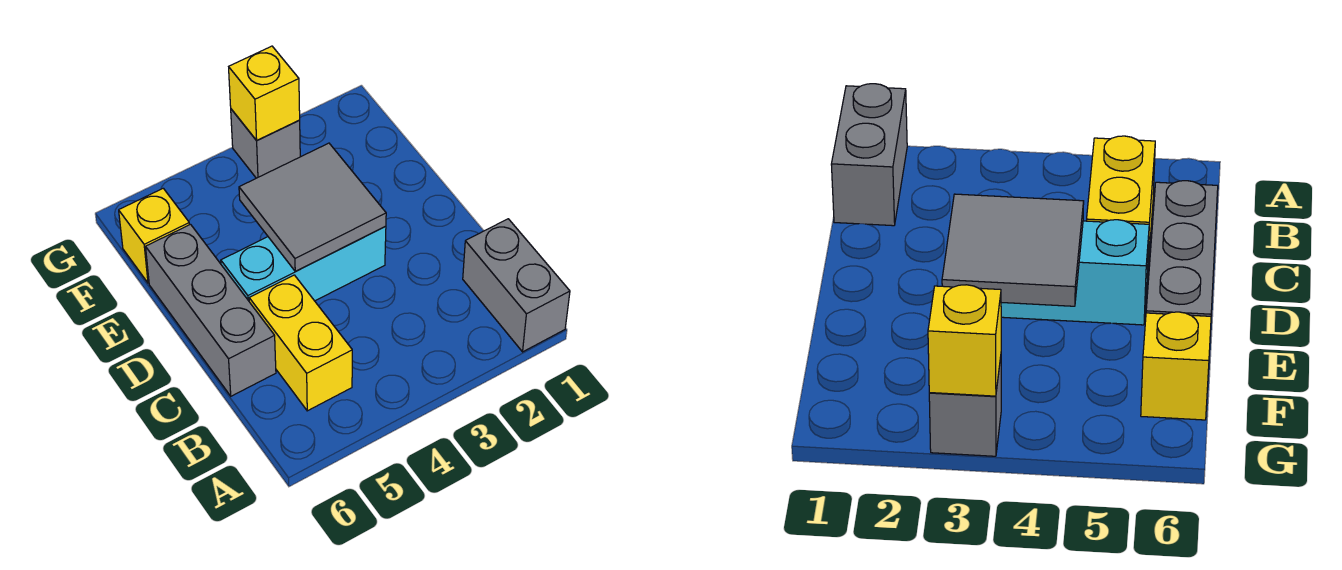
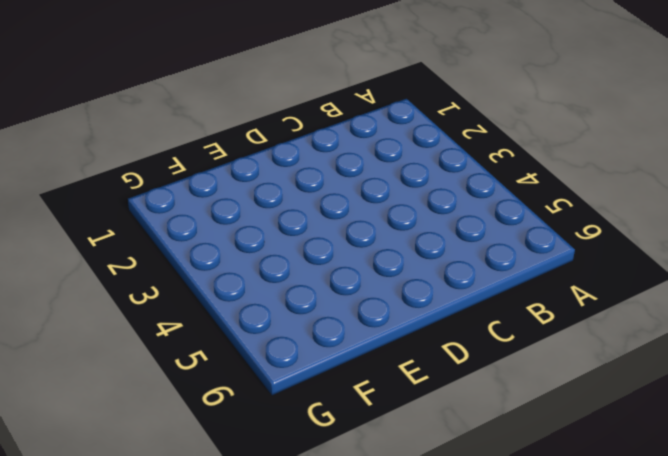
none -> grey brick A1:B1 level 1
none -> yellow brick B5:C5 level 1

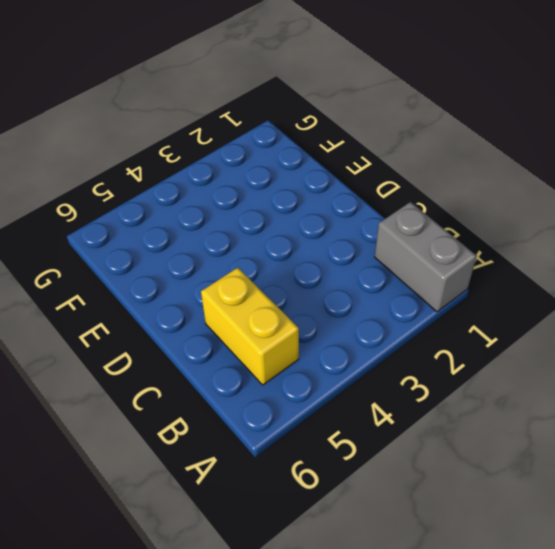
none -> grey brick C6:E6 level 1
none -> cyan brick D3:D5 level 1

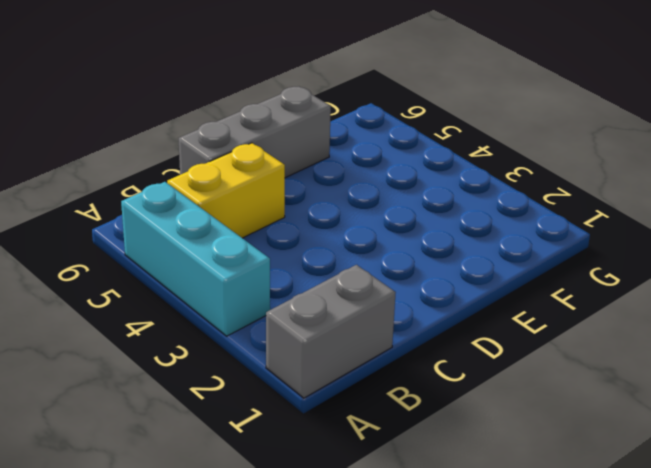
cyan brick A3:A5 level 1 -> cyan brick D3:D5 level 1
none -> yellow brick F6 level 1
none -> grey brick G3 level 1

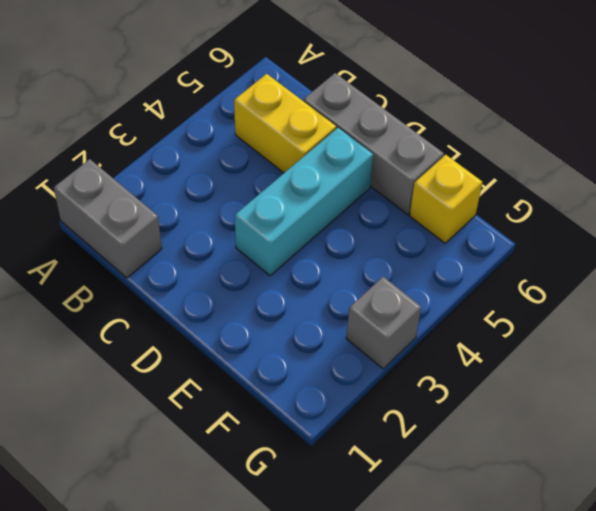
none -> grey tile D3:E4 level 2
none -> yellow brick G3 level 2

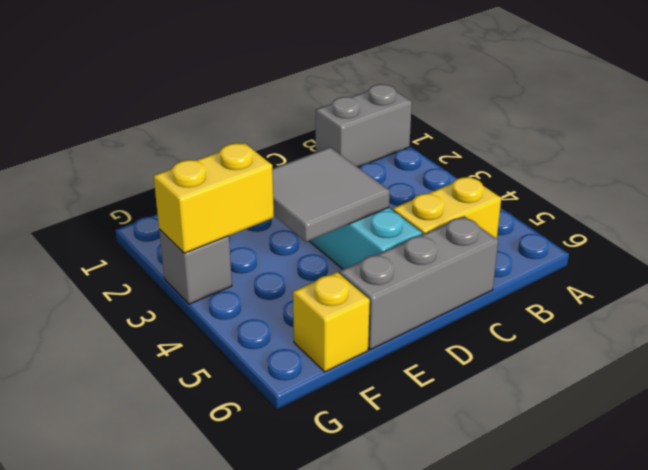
yellow brick F3:G3 level 2 -> yellow brick G3 level 2

